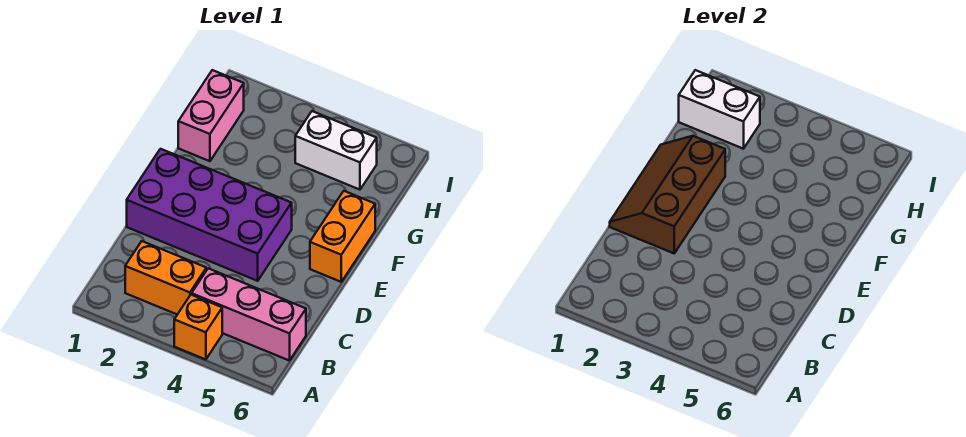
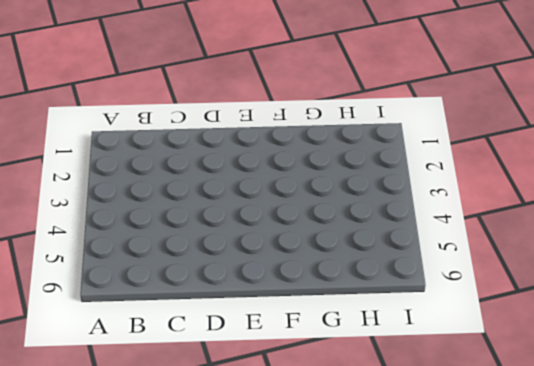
none -> orange brick A4 level 1
none -> orange brick B2:B3 level 1

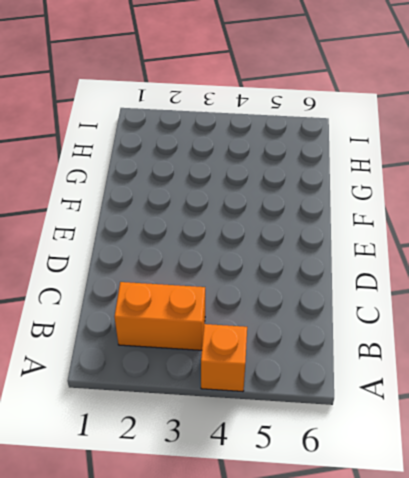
none -> pink brick B4:B6 level 1
none -> purple brick D1:E4 level 1

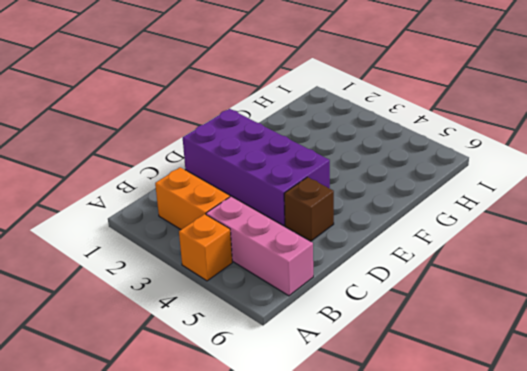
brown brick D5 level 1 -> none
none -> orange brick E6:F6 level 1
none -> pink brick G1:H1 level 1

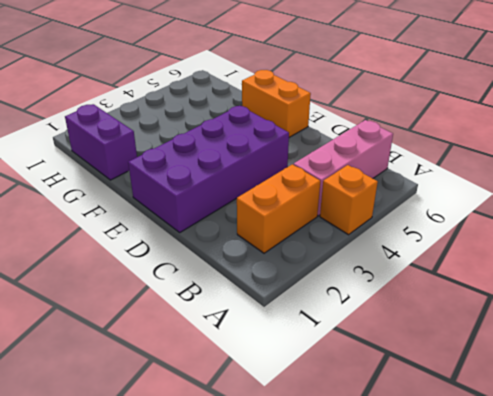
purple brick G1:H1 level 1 -> pink brick G1:H1 level 1
none -> white brick H4:H5 level 1
none -> brown slope D1:F2 level 2 top 2

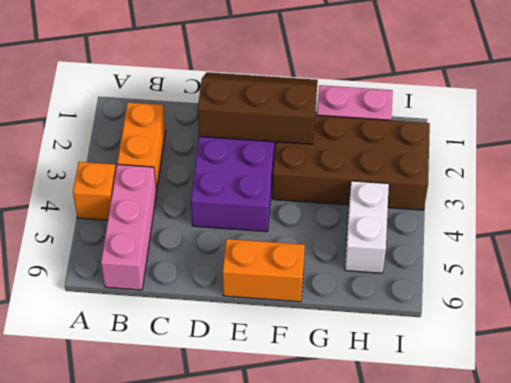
brown brick F2:I3 level 1 -> none
none -> white brick H1:H2 level 2

